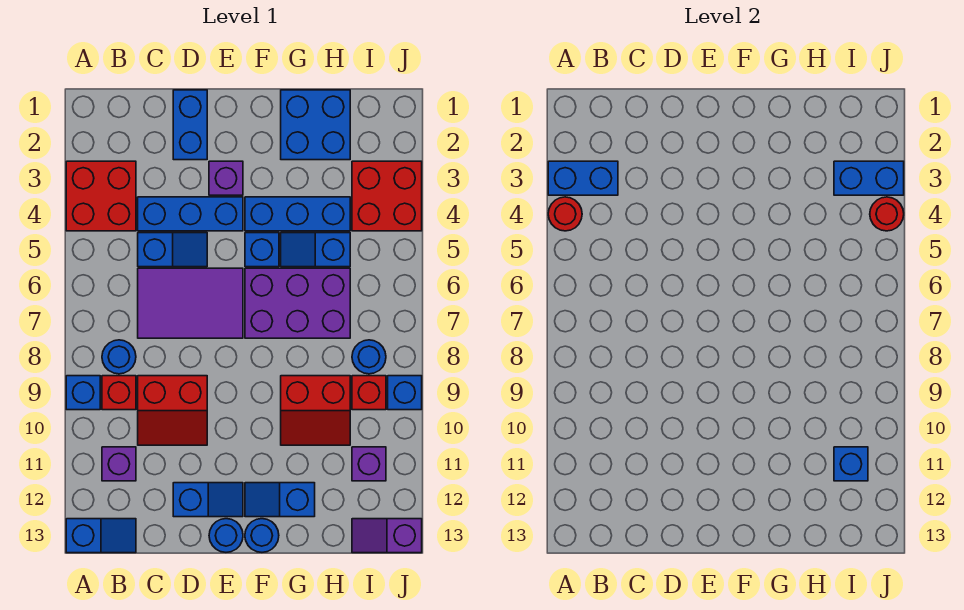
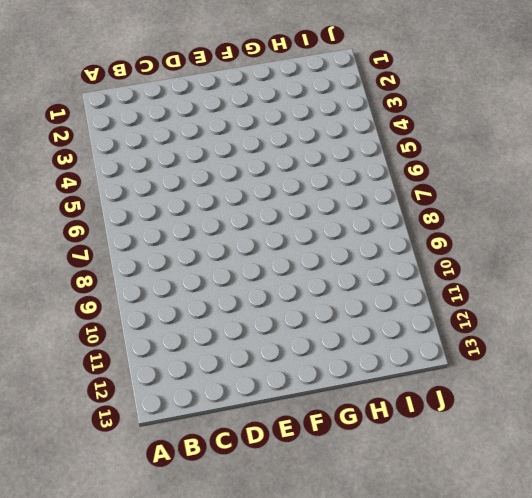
none -> red brick A3:B4 level 1
none -> blue brick A9 level 1
none -> blue slope A13:B13 level 1 top A
none -> blue round brick B8 level 1

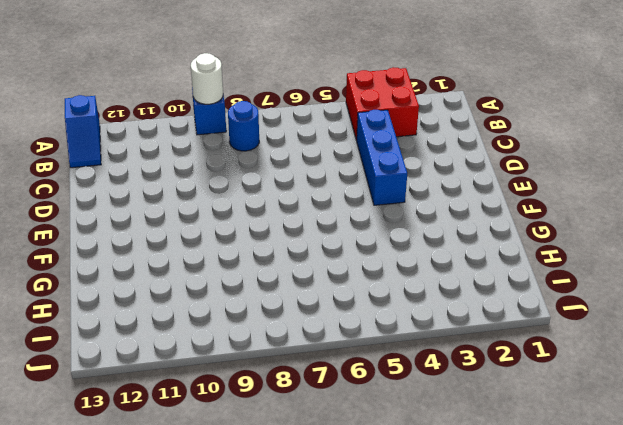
white round brick A9 level 2 -> none
none -> red brick B9 level 1
none -> purple brick B11 level 1
none -> blue slope C5:D5 level 1 top C
none -> purple tile C6:E7 level 1

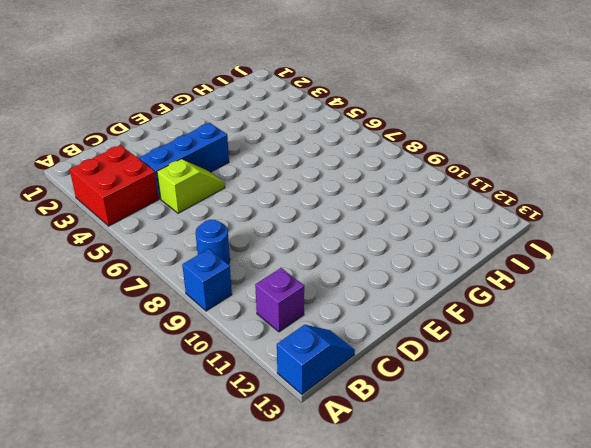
lime slope C5:D5 level 1 top C -> blue slope C5:D5 level 1 top C
none -> red brick B9 level 1
none -> purple tile C6:E7 level 1
none -> red slope C9:D10 level 1 top 9
none -> blue brick D1:D2 level 1

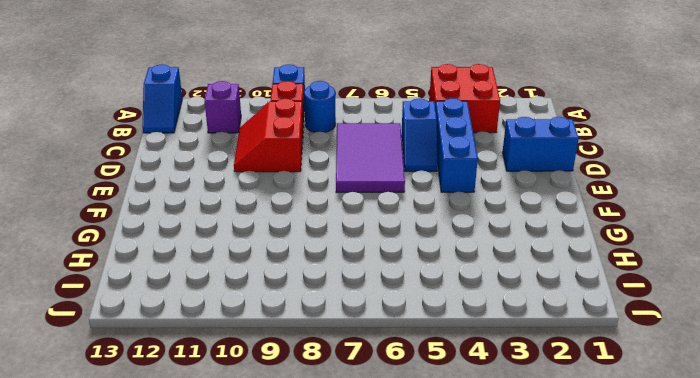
none -> blue slope D12:E12 level 1 top D
none -> purple brick E3 level 1
none -> blue round brick E13 level 1
none -> blue brick F4:H4 level 1

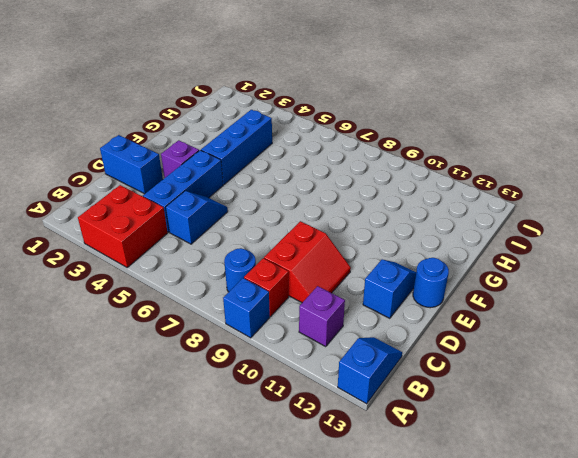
none -> purple tile C6:E7 level 1
none -> blue brick F5 level 1
none -> purple brick F6:H7 level 1
none -> blue slope F12:G12 level 1 top G

